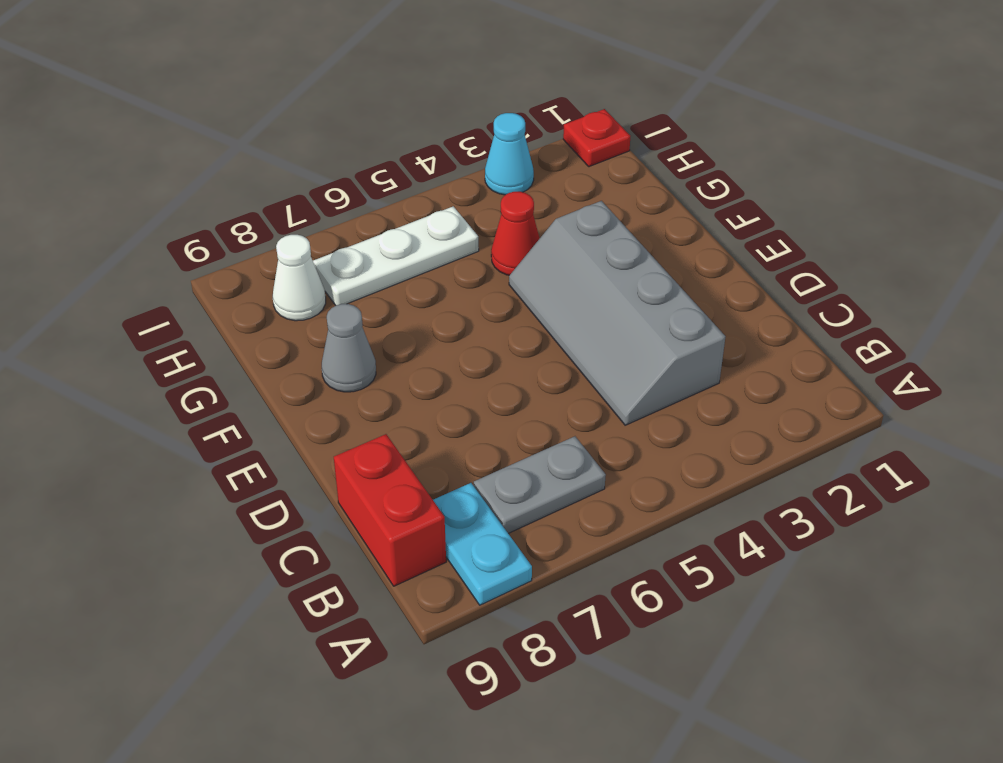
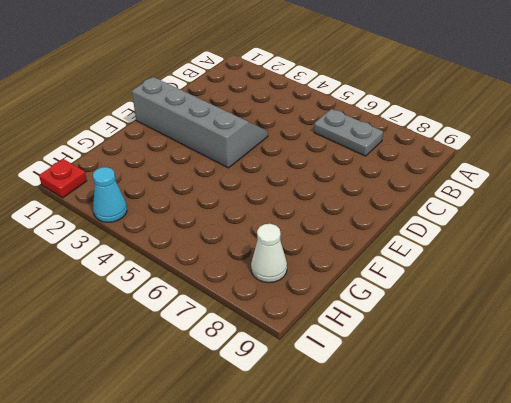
grey slope D1:E4 level 1 top E -> grey slope C3:F4 level 1 top 3
none -> cyan plate A8:B8 level 1
none -> red brick B9:C9 level 1

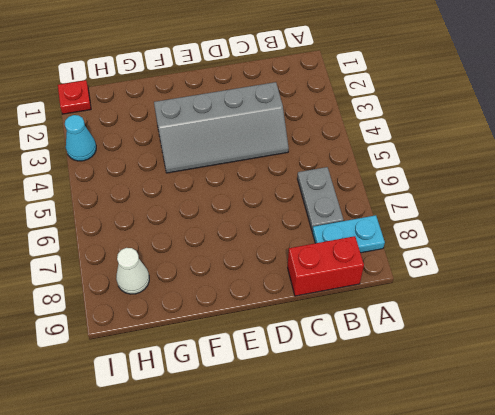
none -> grey cone F8 level 1
none -> red cone G4 level 1

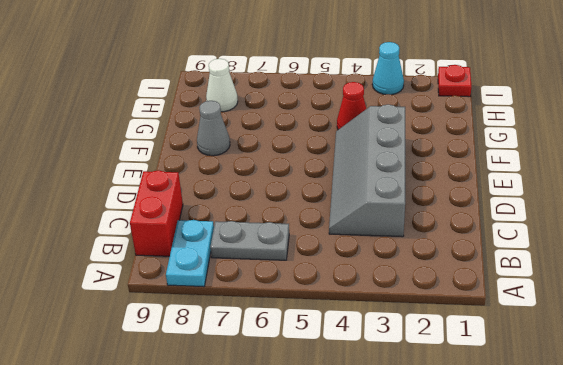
none -> white plate H5:H7 level 1

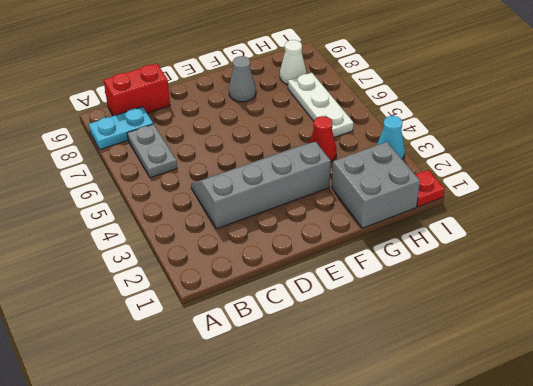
grey brick G1:H2 level 1 -> none

